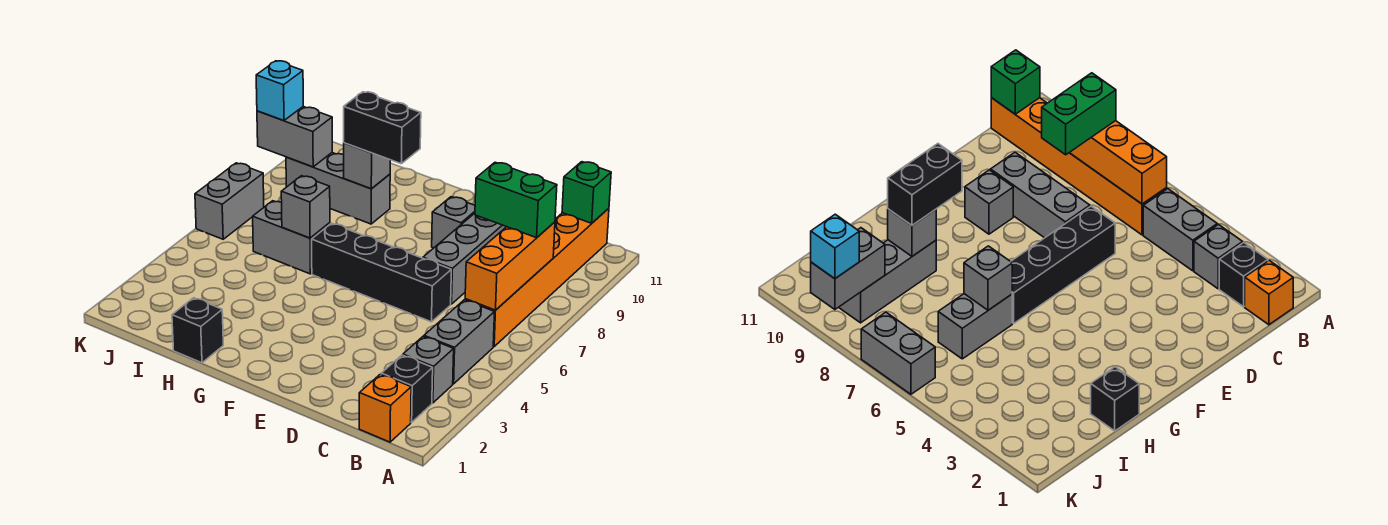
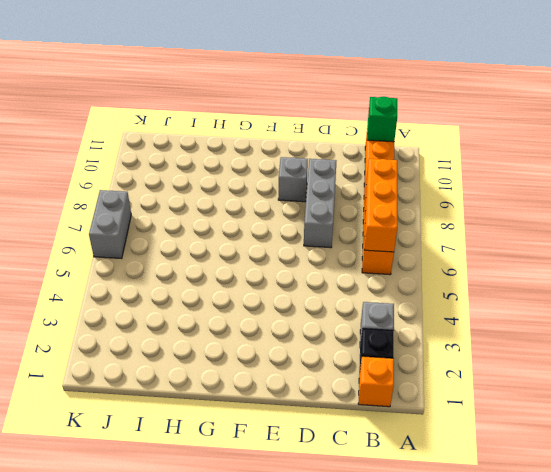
none -> grey brick B4:B5 level 1
none -> black brick D6:G6 level 1
none -> black brick H1 level 1

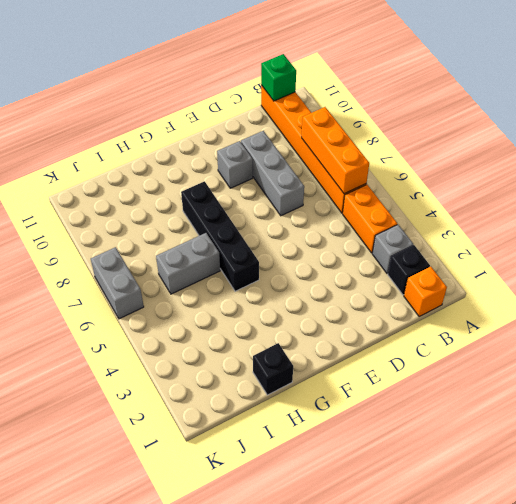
orange brick B4:B5 level 1 -> grey brick B4:B5 level 1
black brick G5:G8 level 1 -> black brick D6:G6 level 1
none -> grey brick H9:J9 level 1
none -> grey brick H6 level 2
none -> grey brick H9 level 2

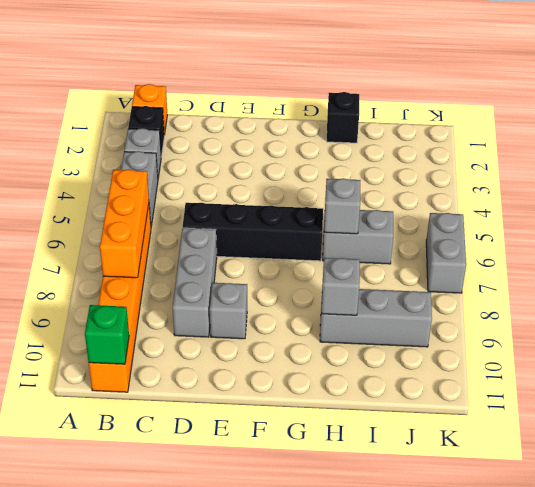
none -> grey brick J9:K9 level 2
none -> green brick B8:C8 level 3
none -> black brick G9:H9 level 3

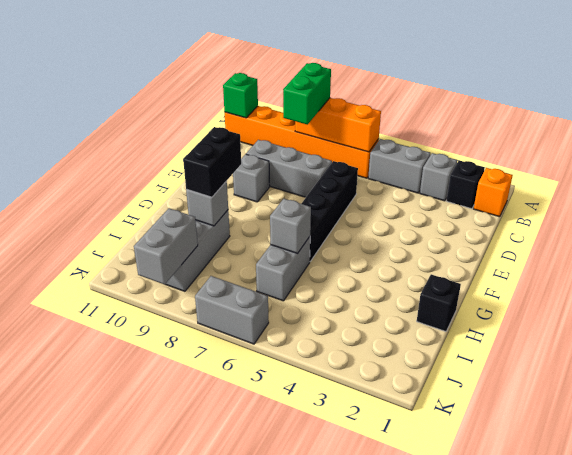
none -> cyan brick K9 level 3

